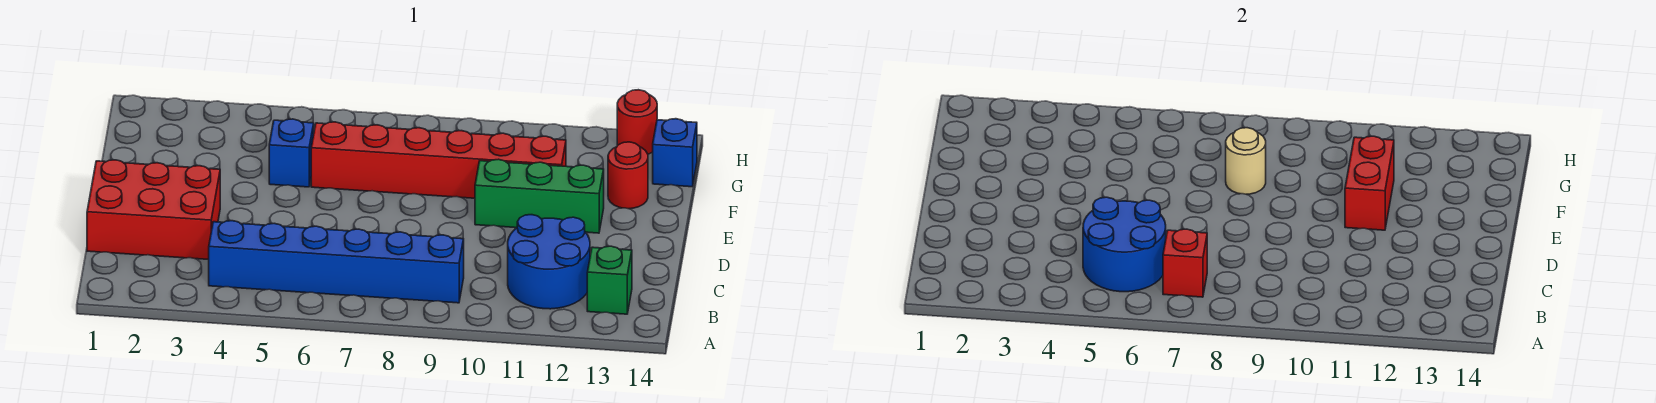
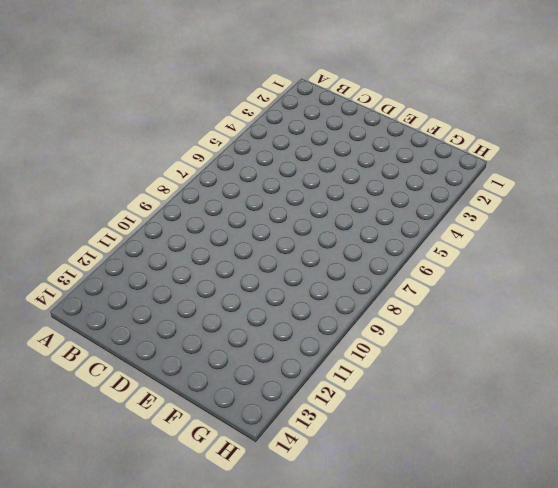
none -> blue brick B4:B9 level 1
none -> blue round brick B11:C12 level 1
none -> green brick B13 level 1

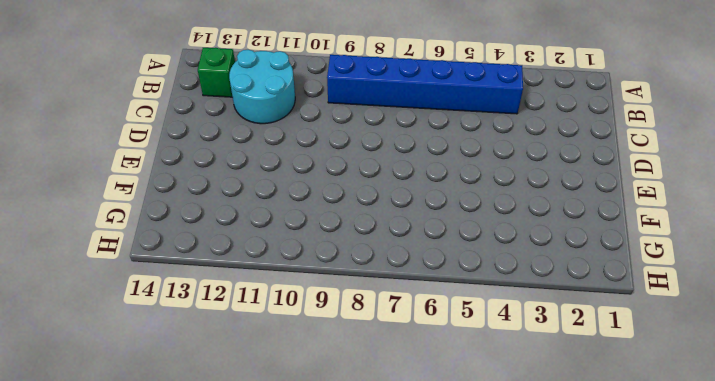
cyan round brick B11:C12 level 1 -> blue round brick B11:C12 level 1
none -> red brick C1:D3 level 1
none -> green brick E10:E12 level 1
none -> blue brick F5 level 1

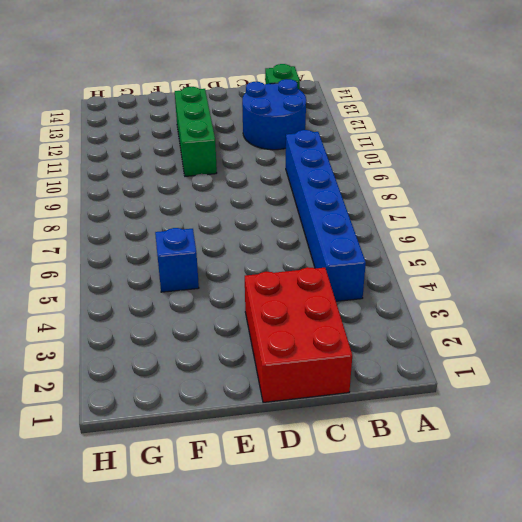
none -> red brick F6:F11 level 1
none -> red round brick F13 level 1
none -> blue brick G14 level 1

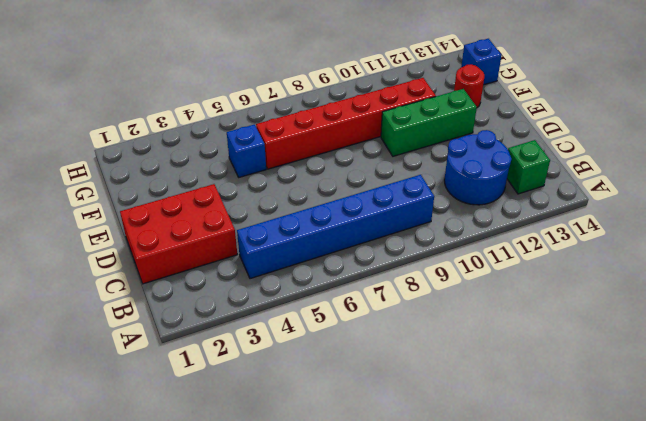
none -> red round brick H13 level 1
none -> blue round brick B5:C6 level 2
none -> red brick B7 level 2

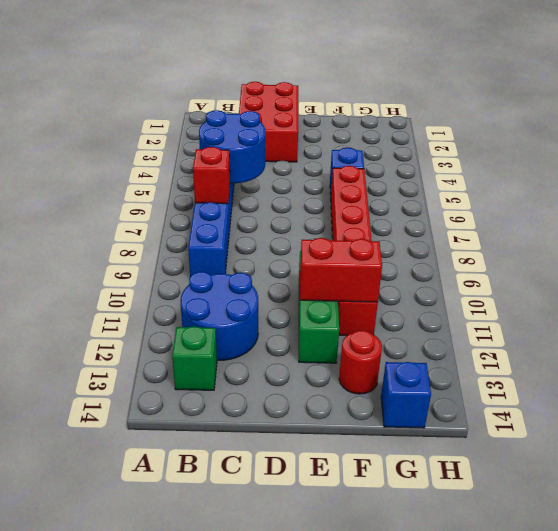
none -> red round brick H13 level 1
none -> tan round brick F8 level 2

